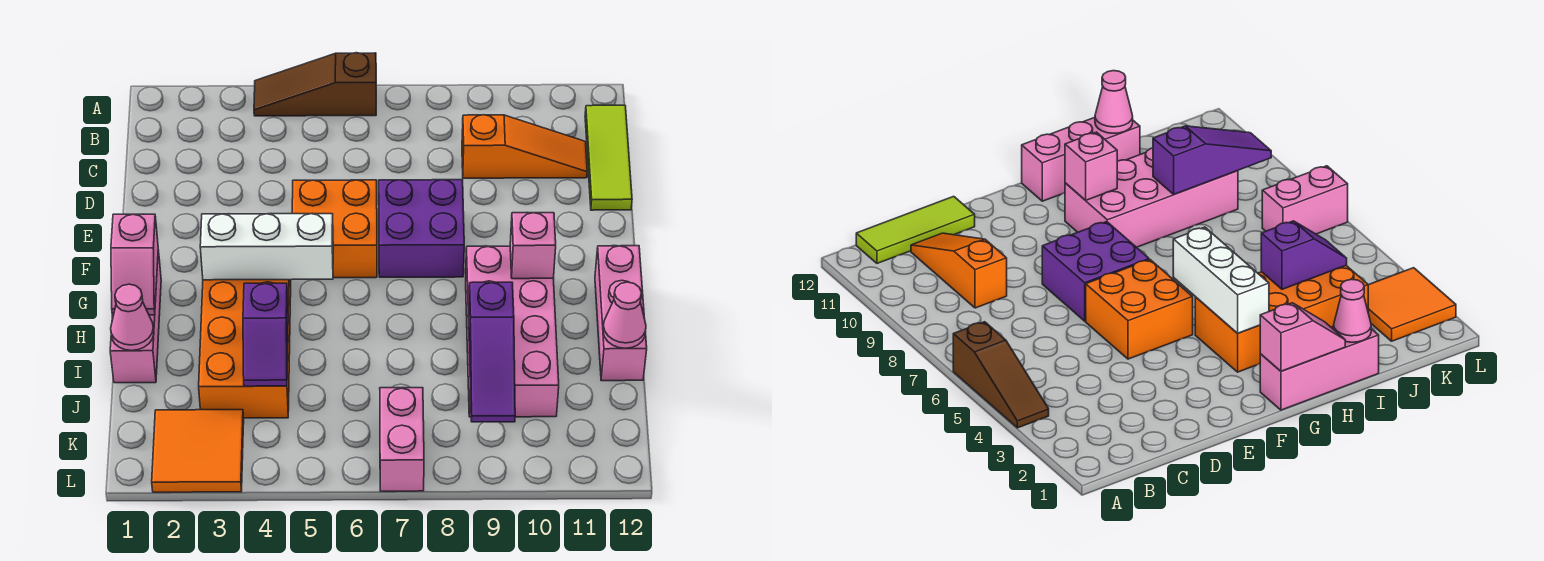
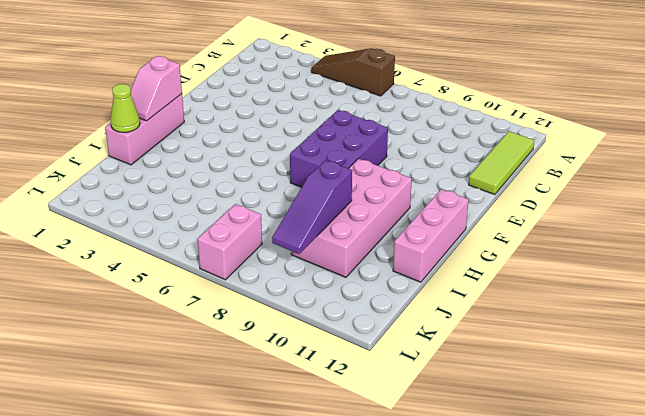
purple brick E7:G8 level 1 -> purple brick E7:F8 level 1
lime cone I1 level 2 -> pink cone I1 level 2
none -> orange slope C9:C11 level 1 top 9
none -> orange brick E5:F6 level 1
none -> orange brick G3:J4 level 1

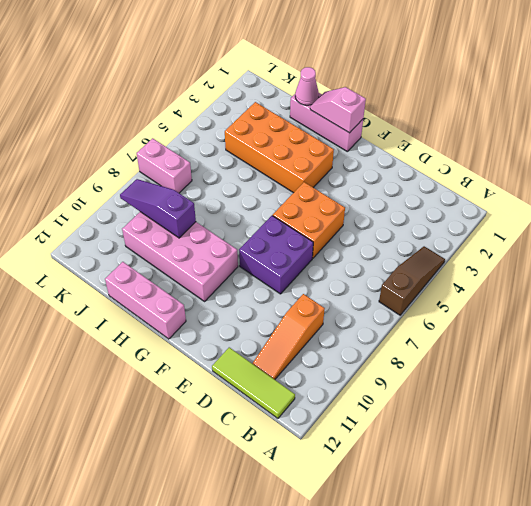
none -> orange tile K2:L3 level 1
none -> white brick G3:G5 level 2
none -> pink brick G10 level 2

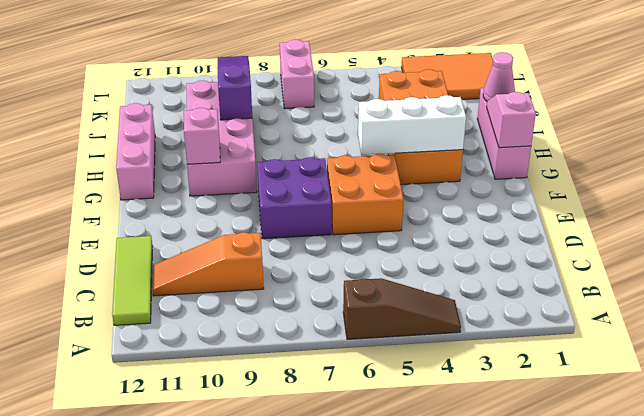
orange tile K1:L3 level 1 -> orange tile K2:L3 level 1
none -> purple slope I4:J4 level 2 top I
none -> pink cone I12 level 2

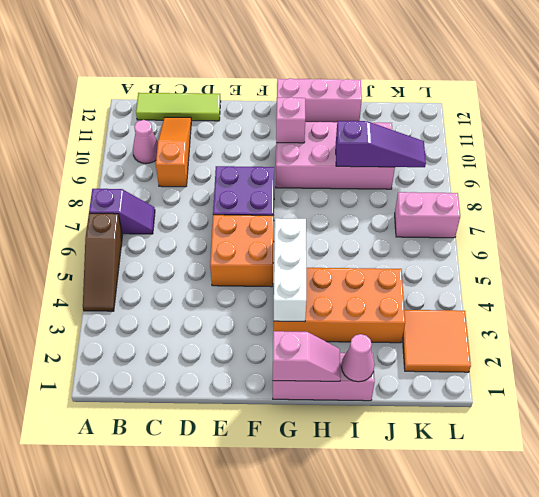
purple slope A7:B7 level 1 top A -> purple slope I4:J4 level 2 top I
pink cone B10 level 1 -> pink cone I12 level 2

